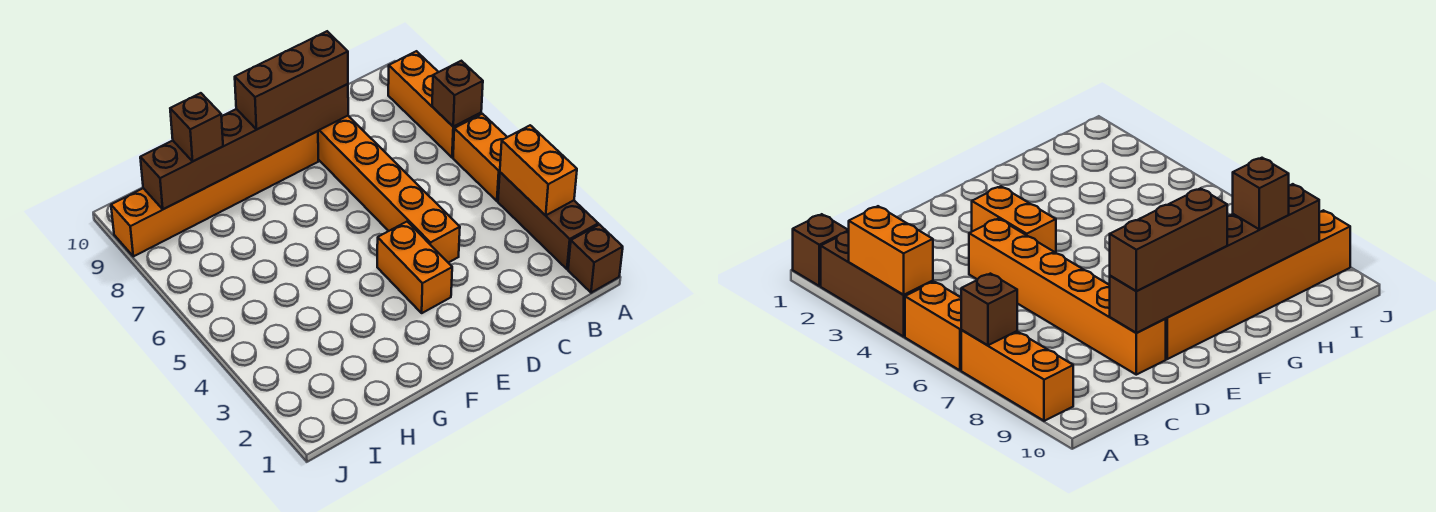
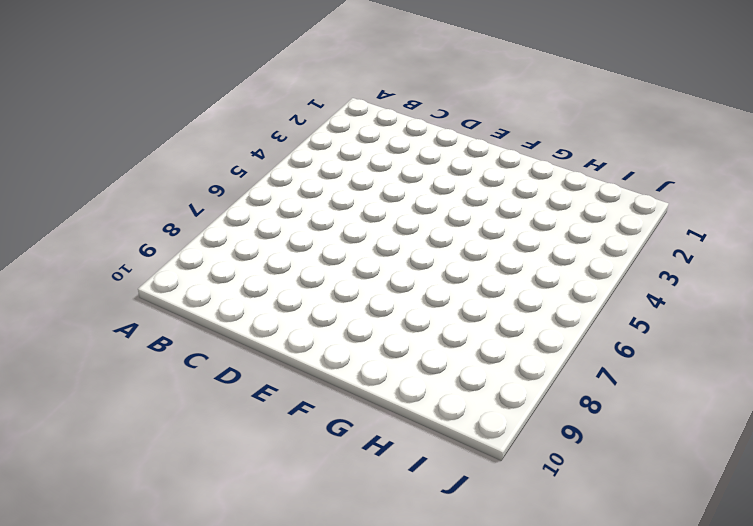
none -> brown brick A1 level 1
none -> brown brick A2:A4 level 1
none -> orange brick A5:A6 level 1

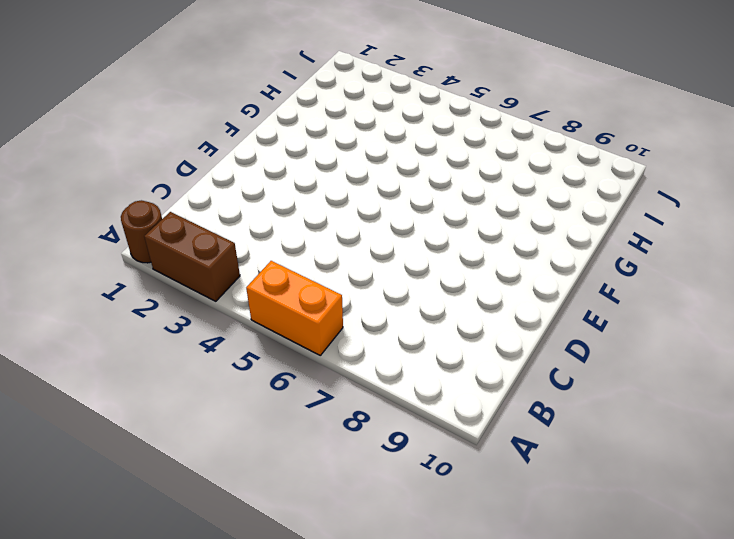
brown round brick A1 level 1 -> brown brick A1 level 1
brown brick A2:A3 level 1 -> brown brick A2:A4 level 1
none -> orange brick A7:A9 level 1
none -> orange brick D4:D9 level 1
none -> orange brick E3:E4 level 1

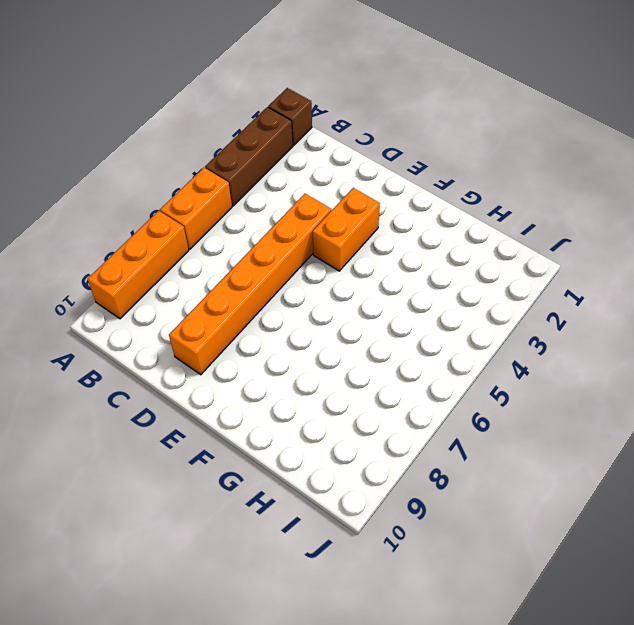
none -> orange brick E9:J9 level 1
none -> orange brick A3:A4 level 2
none -> brown brick A7 level 2

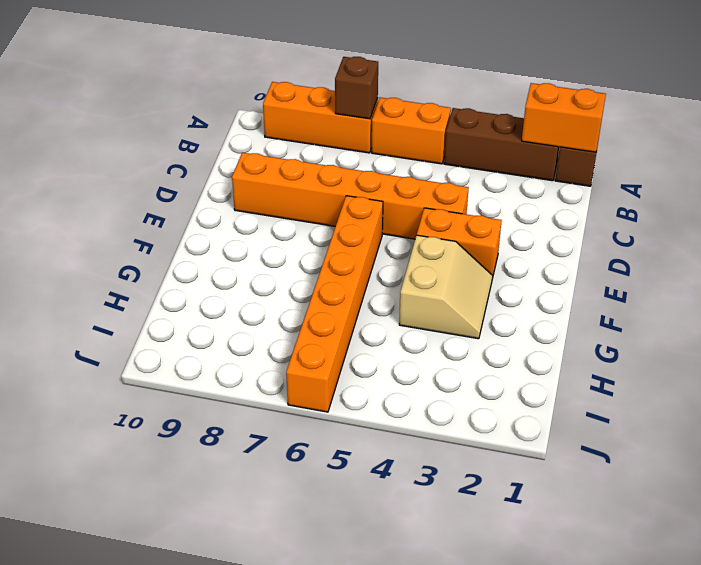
orange brick A1:A2 level 2 -> orange brick A3:A4 level 2
orange brick E6:J6 level 1 -> orange brick E9:J9 level 1
tan slope F3:G4 level 1 top 4 -> none
none -> brown brick D9:I9 level 2
none -> brown brick D9:F9 level 3
none -> brown brick H9 level 3

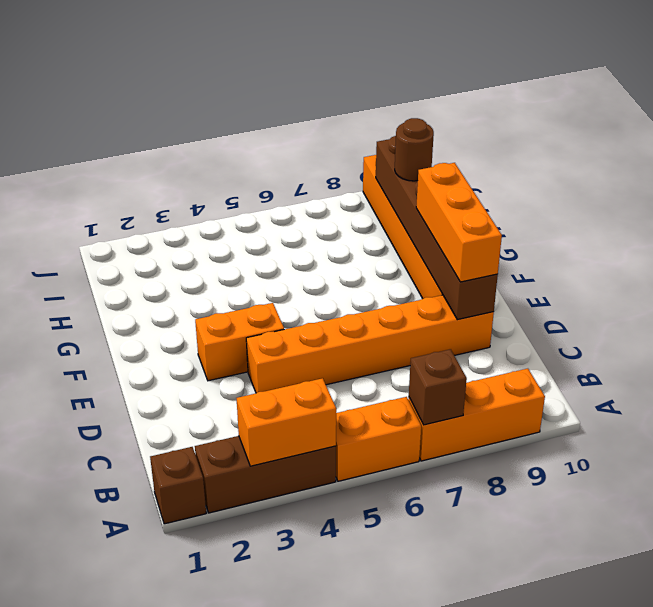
orange brick D9:F9 level 3 -> brown brick D9:F9 level 3
brown round brick H9 level 3 -> brown brick H9 level 3

